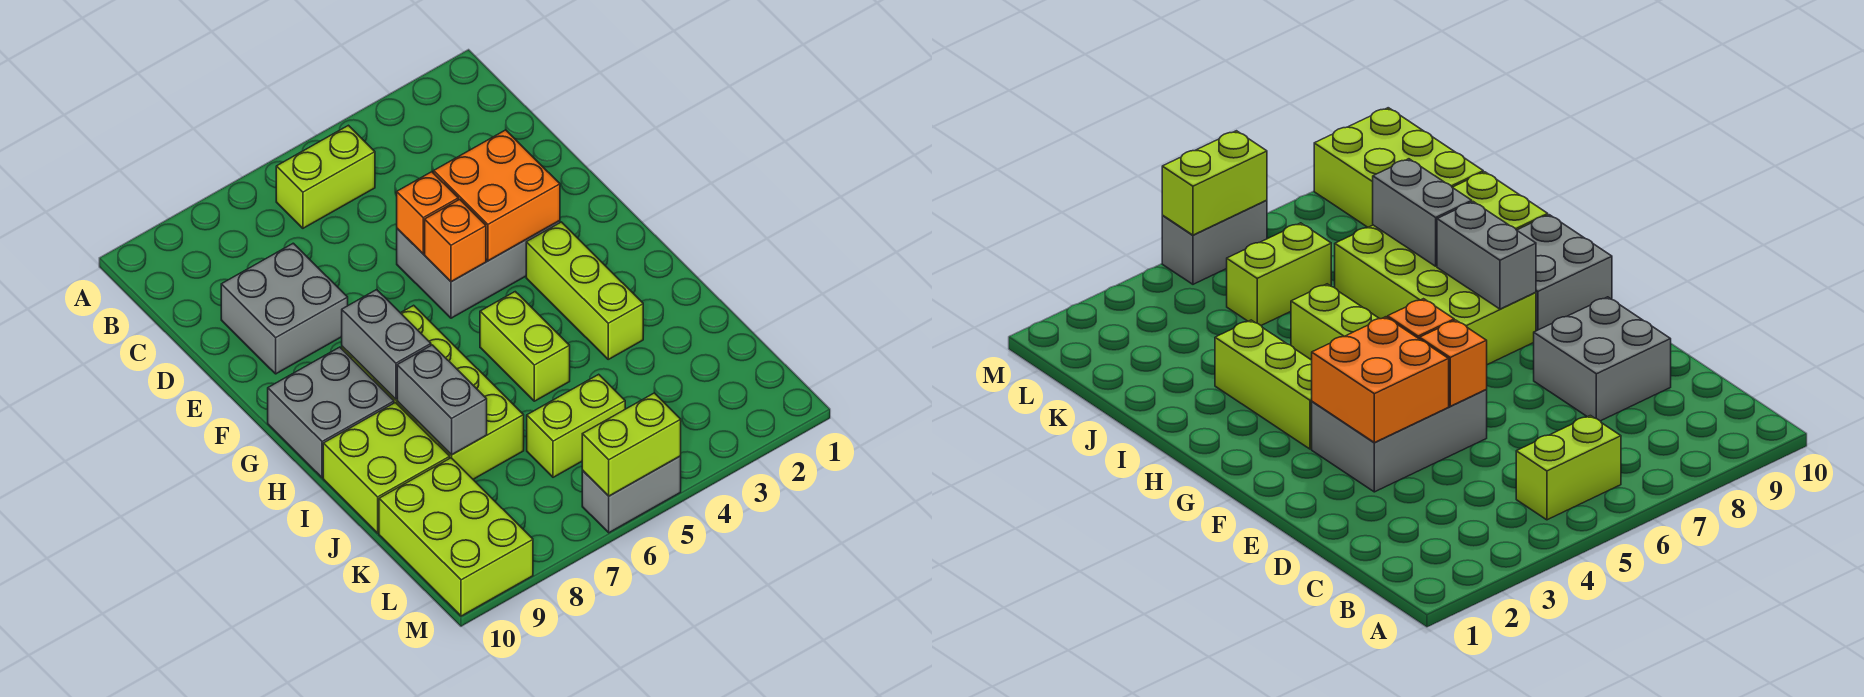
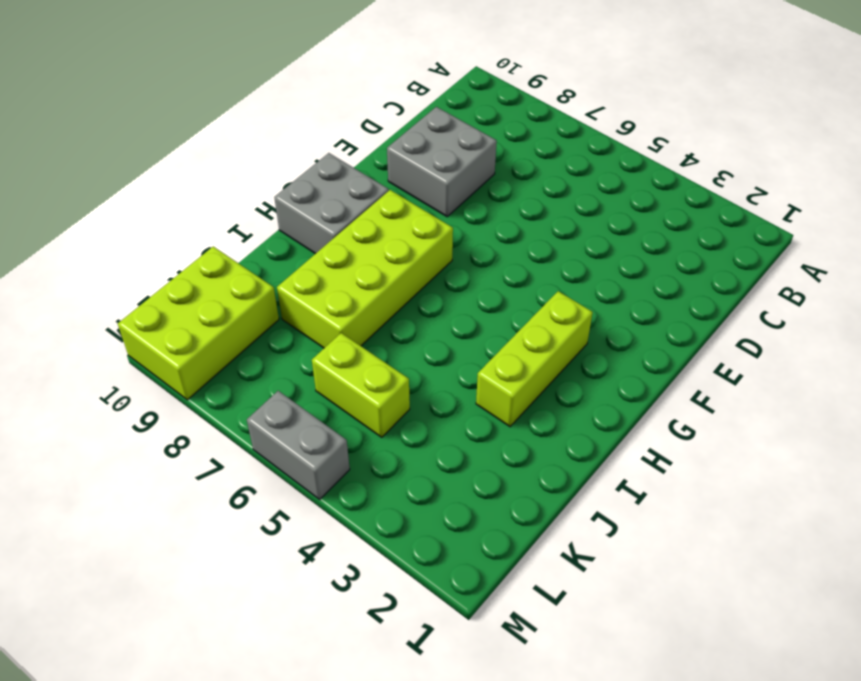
none -> lime brick B5:B6 level 1
none -> grey brick E3:F5 level 1
none -> lime brick H5:I5 level 1

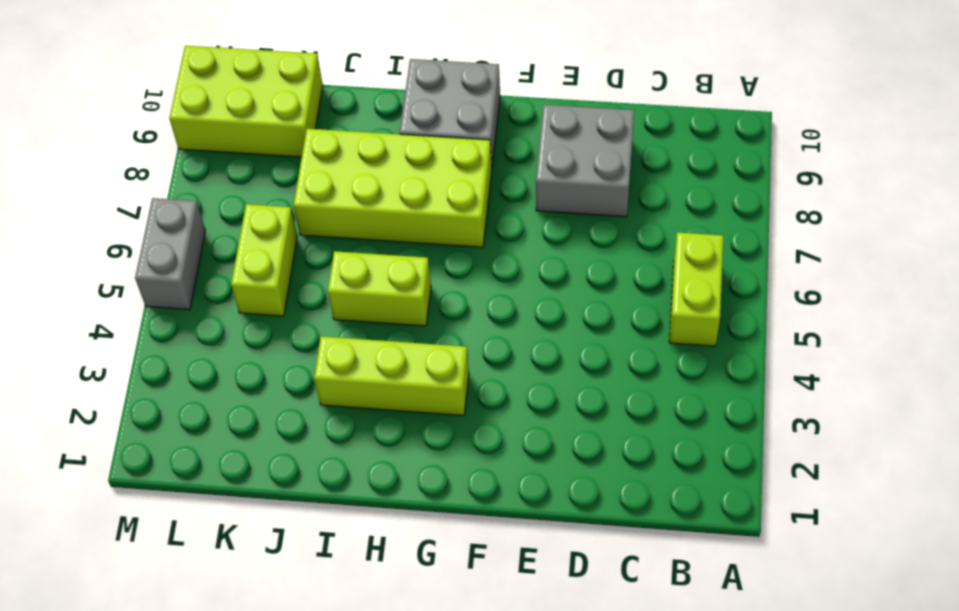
none -> grey brick E3:F5 level 1
none -> lime brick I9:J10 level 1
none -> orange brick E3:F4 level 2

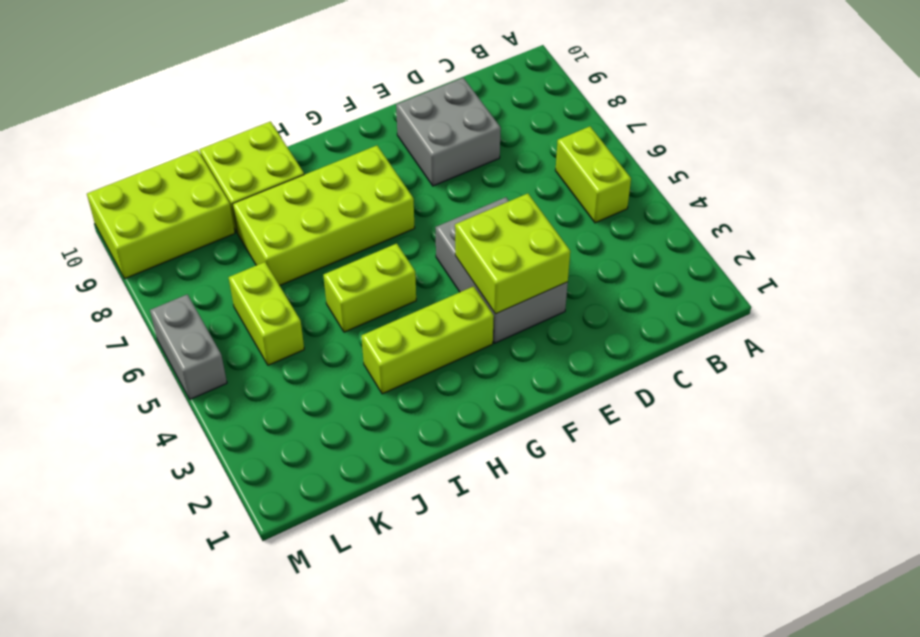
lime brick E3:F4 level 2 -> orange brick E3:F4 level 2
none -> grey brick G9:H10 level 1
none -> orange brick E5 level 2
none -> orange brick F5 level 2

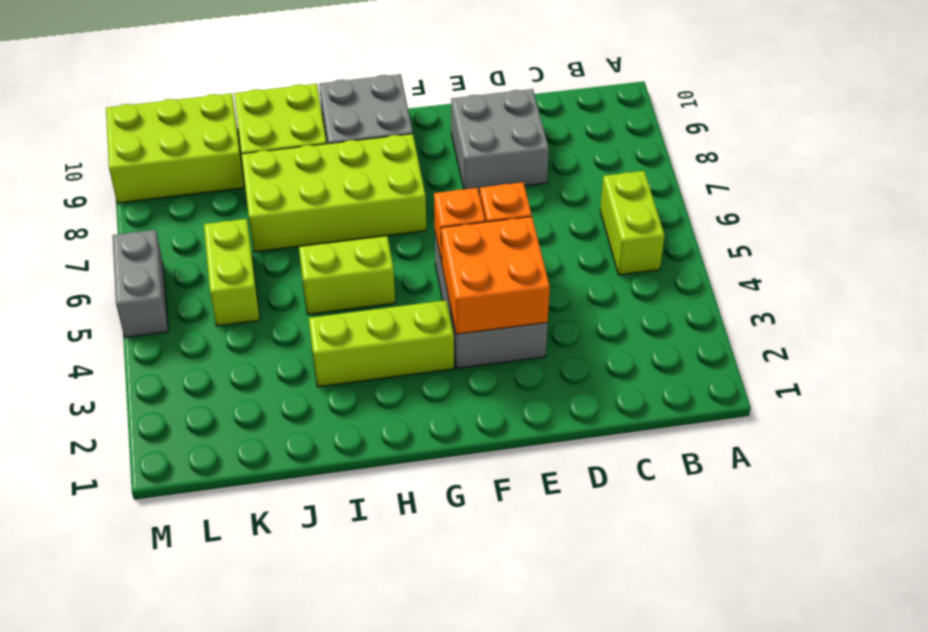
none -> grey brick G8:H8 level 2
none -> grey brick I8:J8 level 2
none -> lime brick M5:M6 level 2

